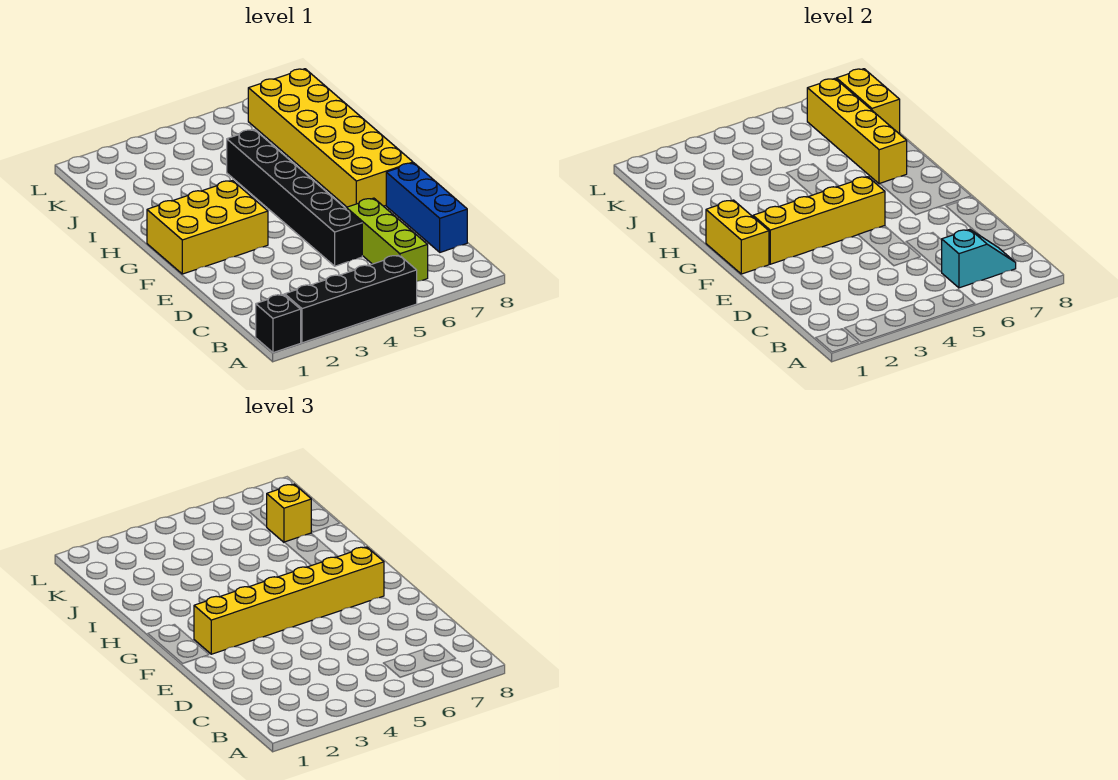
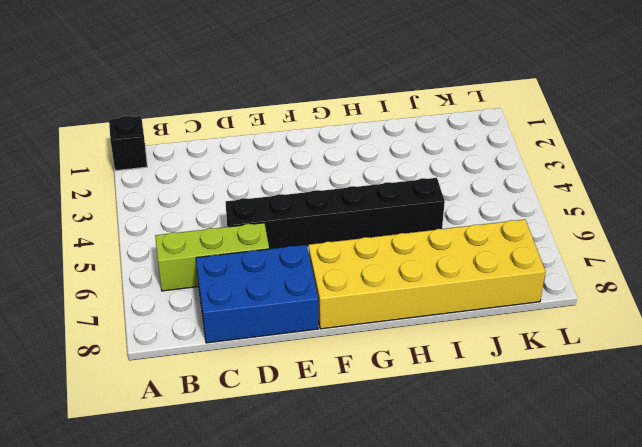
blue brick C7:E8 level 1 -> blue brick C8:E8 level 1
none -> black brick A2:A5 level 1
none -> yellow brick F1:G3 level 1
none -> cyan slope B6:B7 level 2 top 6

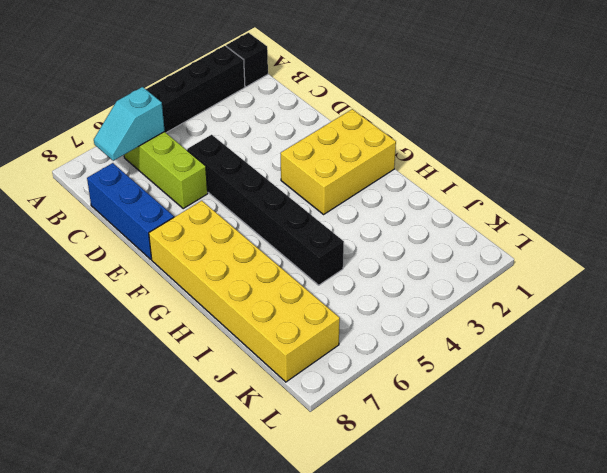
none -> yellow brick F1:G1 level 2
none -> yellow brick F2:F5 level 2
none -> yellow brick H7:K7 level 2

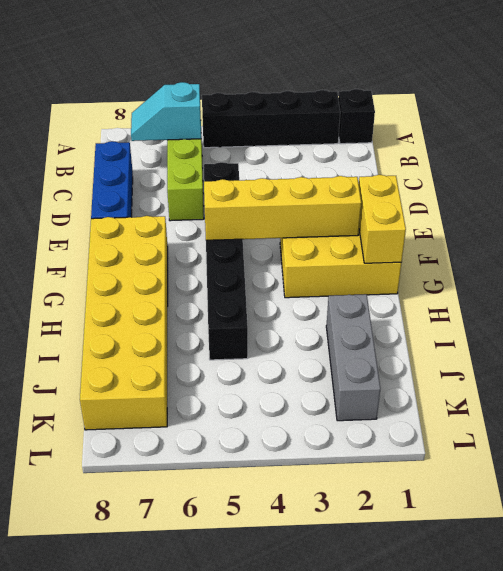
grey brick I2:K2 level 1 -> none
none -> yellow brick H7:K7 level 2
none -> yellow brick J8:K8 level 2
none -> yellow brick F2:F7 level 3

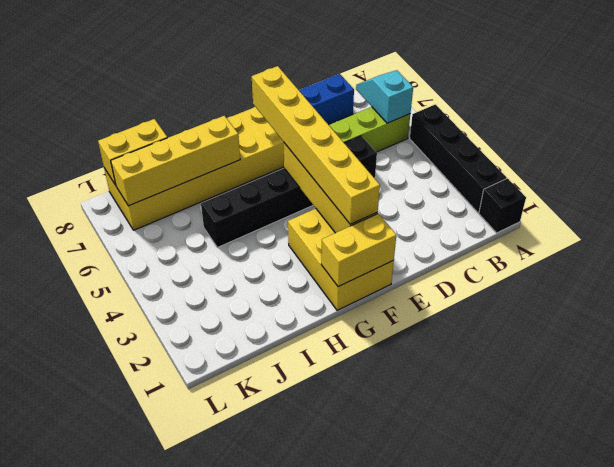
none -> yellow brick J7 level 3

